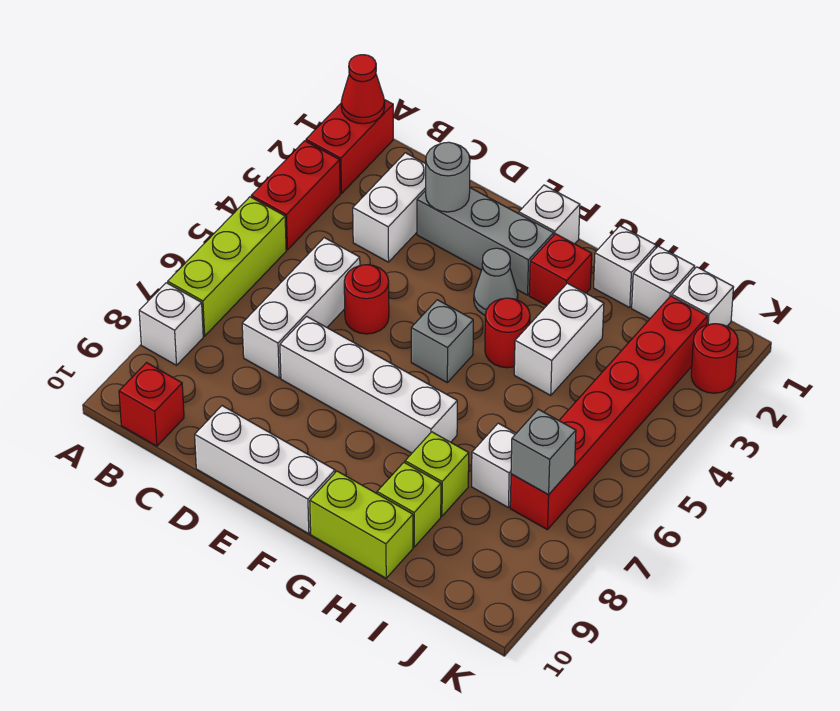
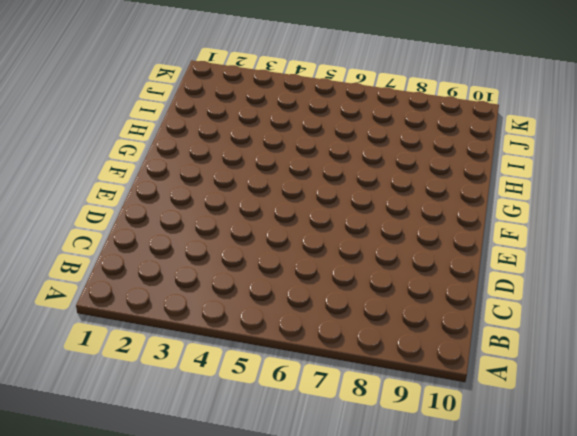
none -> red brick A1:A2 level 1
none -> red brick A3:A4 level 1
none -> lime brick A5:A7 level 1

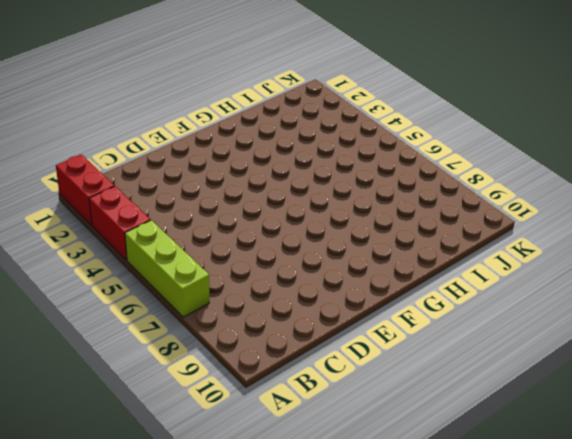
none -> white brick A8 level 1
none -> red brick B10 level 1
none -> white brick C2:C3 level 1

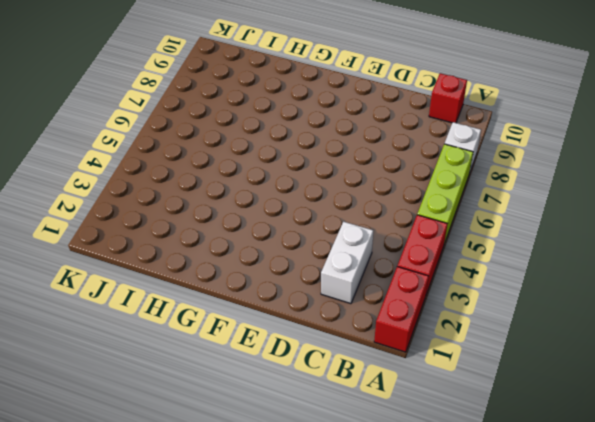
none -> white brick C5:C7 level 1
none -> grey brick D2:F2 level 1
none -> red round brick D5 level 1

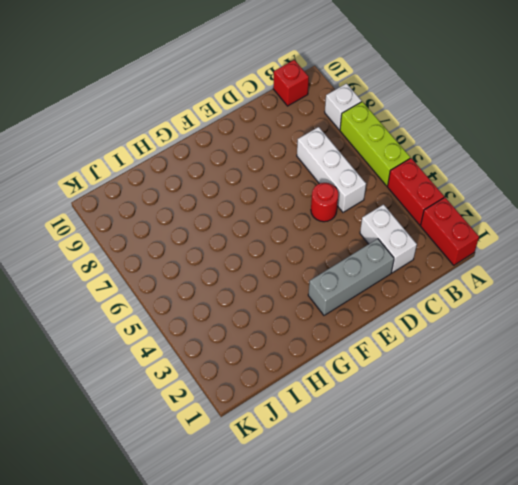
none -> white brick D7:G7 level 1
none -> white brick D10:F10 level 1
none -> white brick F1 level 1

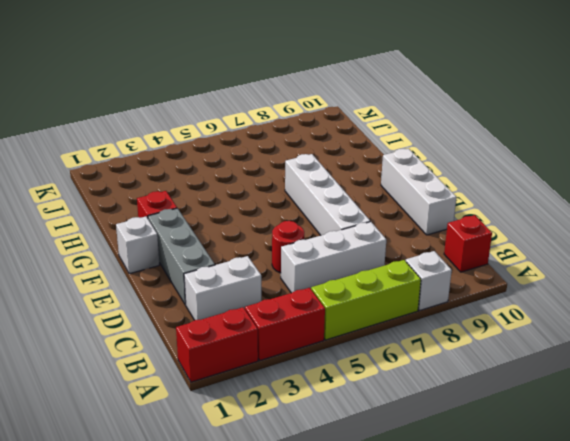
none -> grey cone F3 level 1
none -> grey brick F5 level 1
none -> red round brick G4 level 1

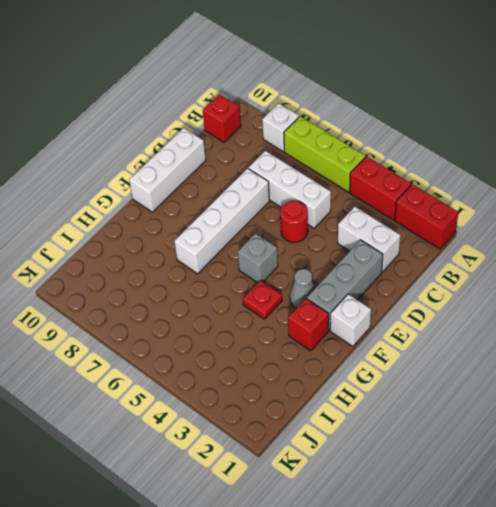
red plate G4 level 1 -> red round brick G4 level 1
none -> lime brick G10:H10 level 1
none -> white brick H1 level 1
none -> white brick H3:H4 level 1

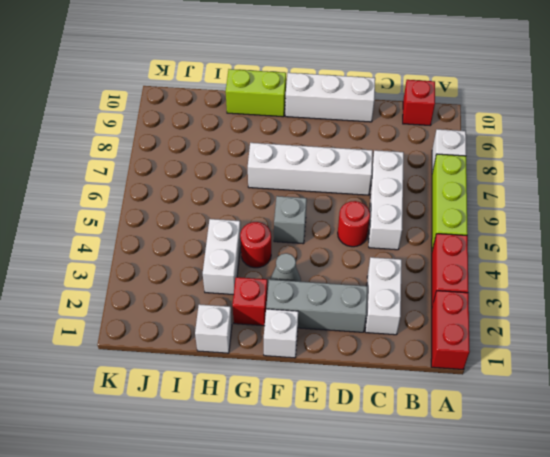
none -> lime brick H8 level 1
none -> lime brick H9 level 1
none -> white brick I1 level 1

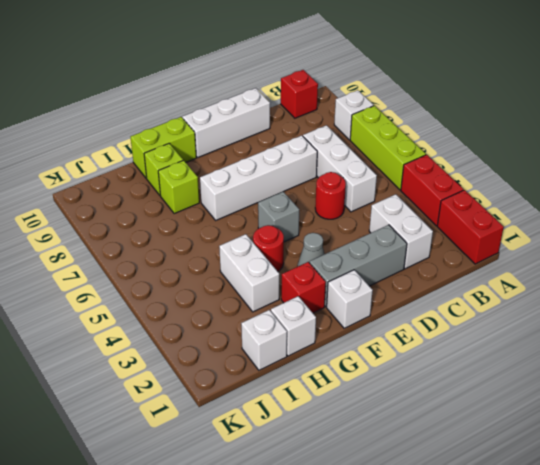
none -> white brick I7 level 1
none -> white brick J1 level 1
none -> red brick J2:J7 level 1

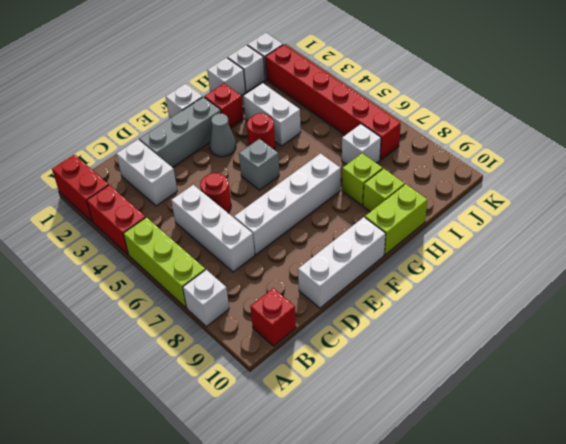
none -> red round brick K2 level 1
none -> red cone A1 level 2
none -> grey round brick D2 level 2

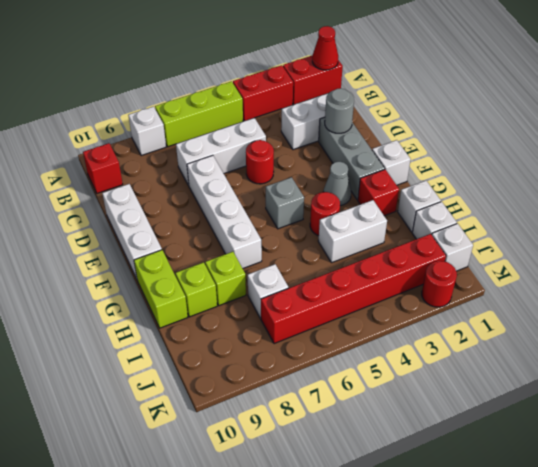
none -> grey brick J7 level 2

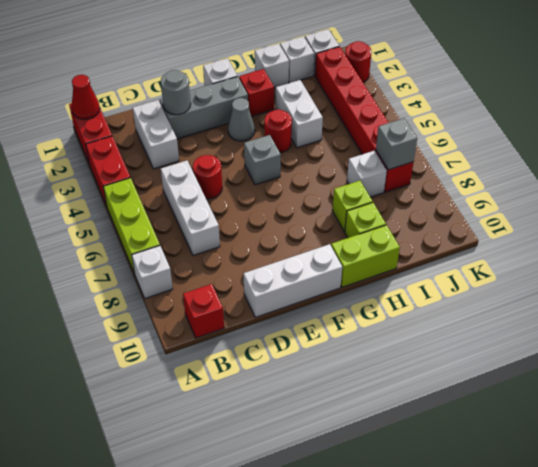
none -> white brick D7:G7 level 1

